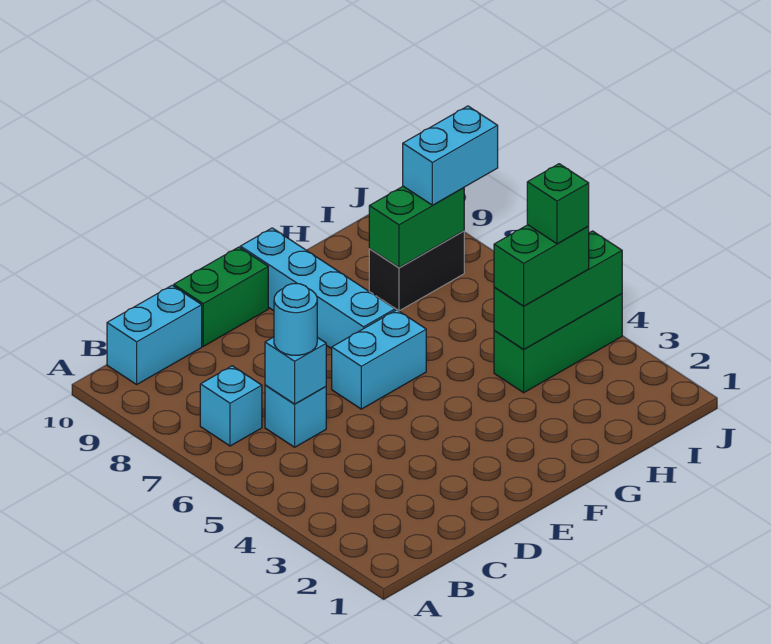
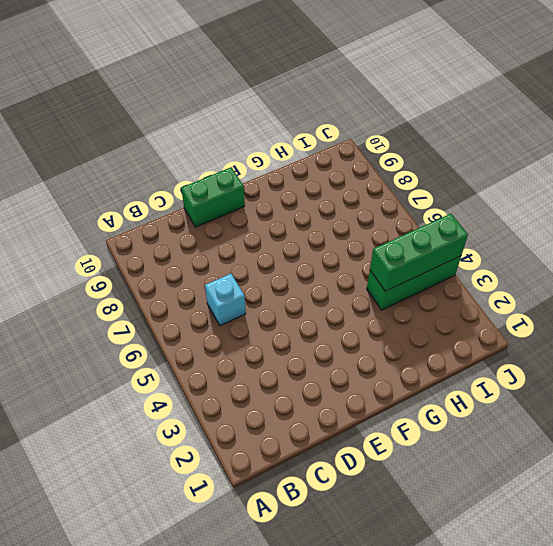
none -> cyan brick B7 level 1
none -> cyan brick B10:C10 level 1
none -> cyan brick E6:F6 level 1

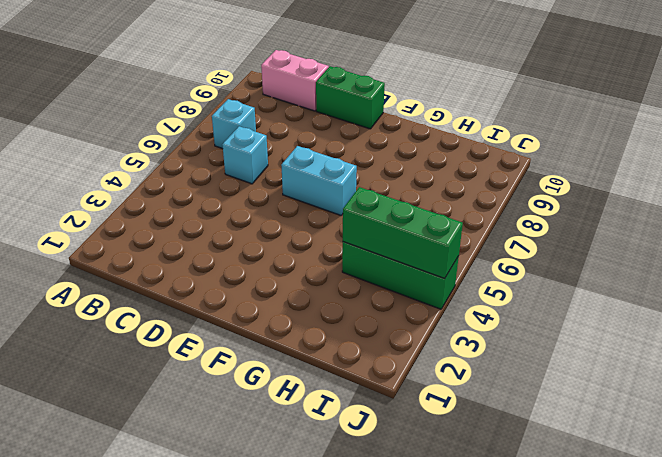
pink brick B10:C10 level 1 -> cyan brick B10:C10 level 1
none -> cyan brick F7:F10 level 1
none -> black brick H8:I8 level 1
none -> cyan brick C6 level 2

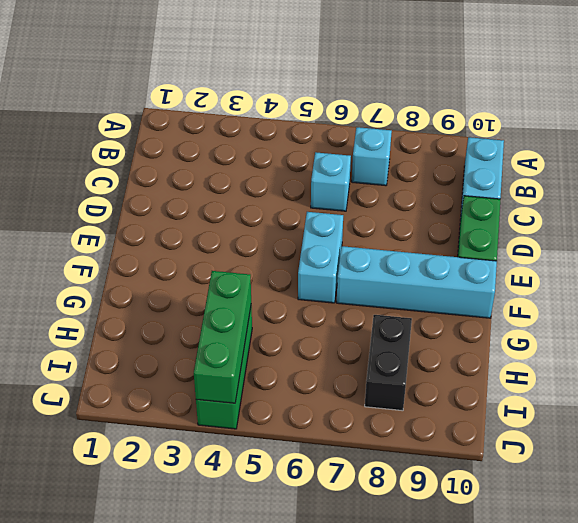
none -> cyan brick C6 level 2
none -> green brick H8:I8 level 2
none -> cyan round brick C6 level 3

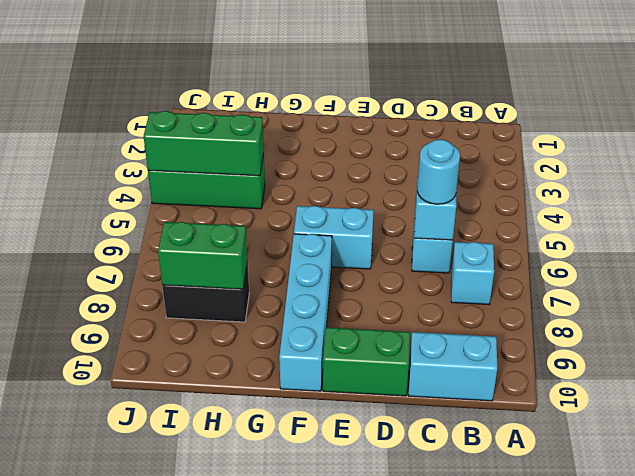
none -> green brick H4:I4 level 3
none -> cyan brick I8:J8 level 3
none -> green brick I4 level 4

